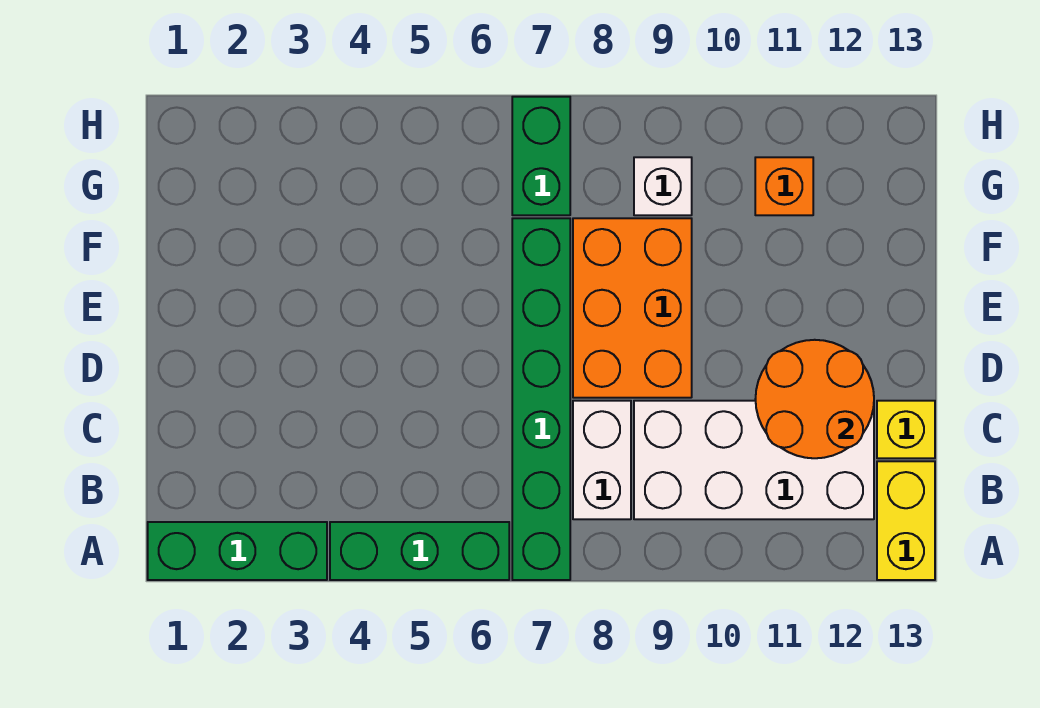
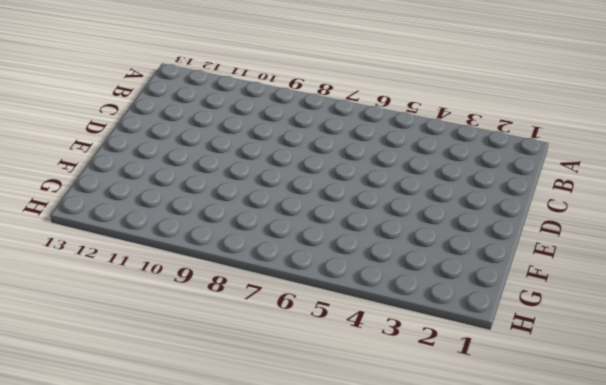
none -> green brick A1:A3 level 1
none -> green brick A4:A6 level 1
none -> green brick A7:F7 level 1

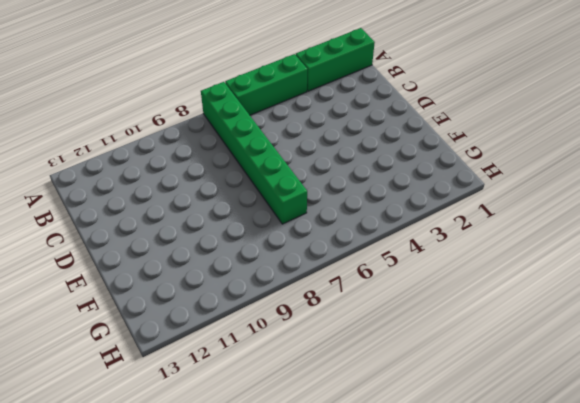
none -> yellow brick A13:B13 level 1
none -> white brick B8:C8 level 1
none -> white brick B9:C12 level 1

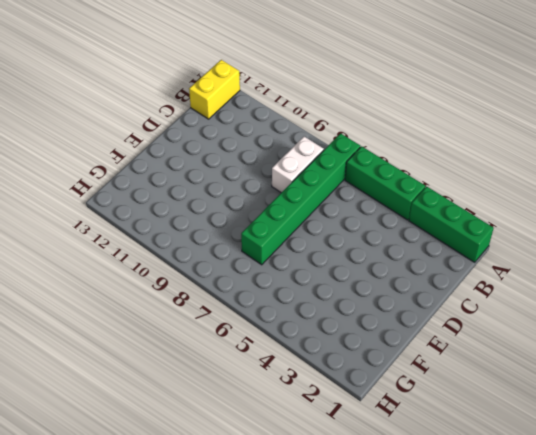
none -> white brick B9:C12 level 1
none -> yellow brick C13 level 1
none -> orange brick D8:F9 level 1

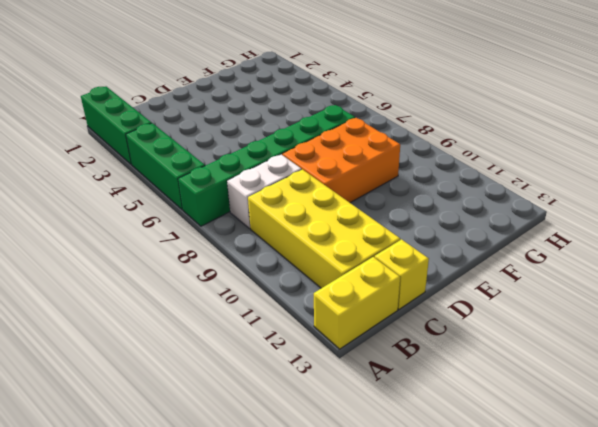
yellow brick B9:C12 level 1 -> white brick B9:C12 level 1
none -> green brick G7:H7 level 1
none -> white brick G9 level 1
none -> orange brick G11 level 1

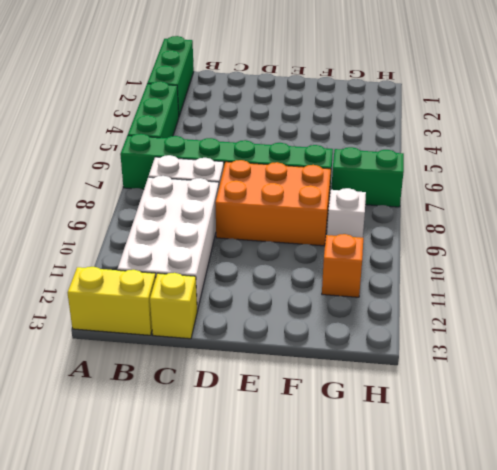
none -> orange round brick C11:D12 level 2

